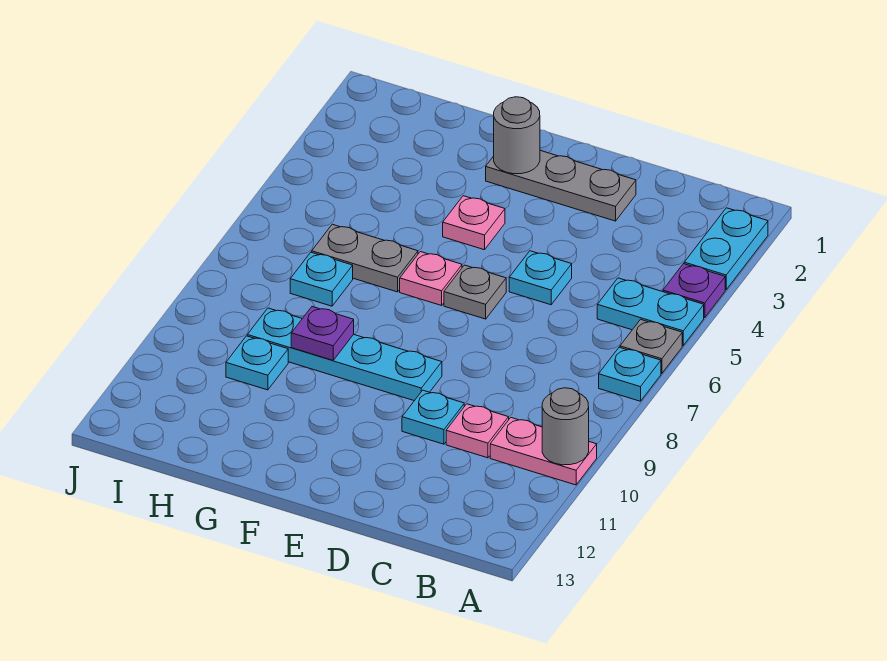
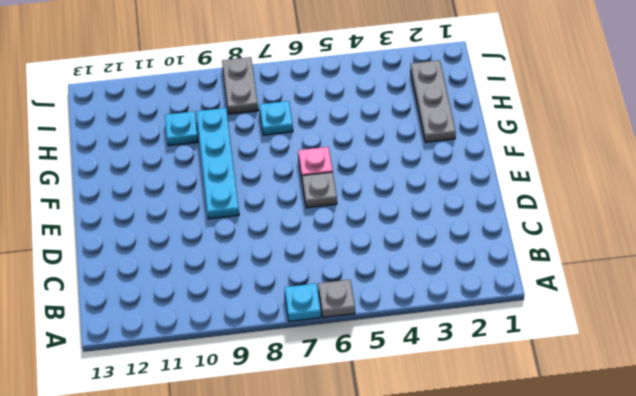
grey plate G2:I2 level 1 -> grey plate D2:F2 level 1
grey plate I8:J8 level 1 -> grey plate G6:H6 level 1
none -> cyan plate A2:A3 level 1
none -> purple plate A4 level 1
none -> cyan plate A5:B5 level 1

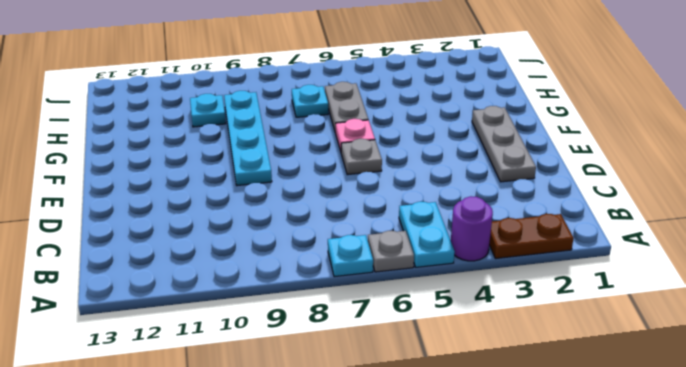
brown plate A2:A3 level 1 -> cyan plate A2:A3 level 1
purple round brick A4 level 1 -> purple plate A4 level 1
none -> pink plate A10:B10 level 1
none -> pink plate C10 level 1
none -> cyan plate D5 level 1

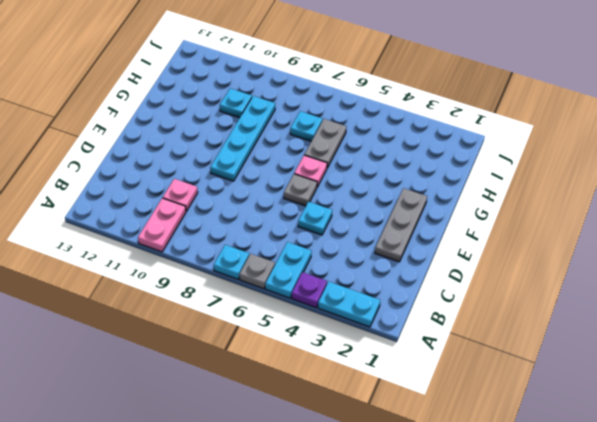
none -> cyan plate D10 level 1
none -> pink plate F4 level 1
none -> grey round brick A10 level 2

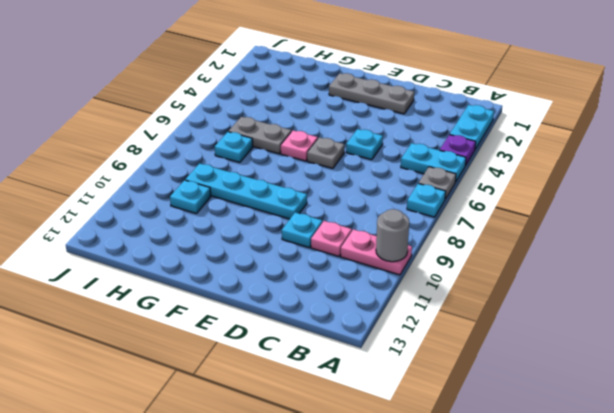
none -> pink plate F4 level 1
none -> grey round brick F2 level 2
none -> purple plate G9 level 2

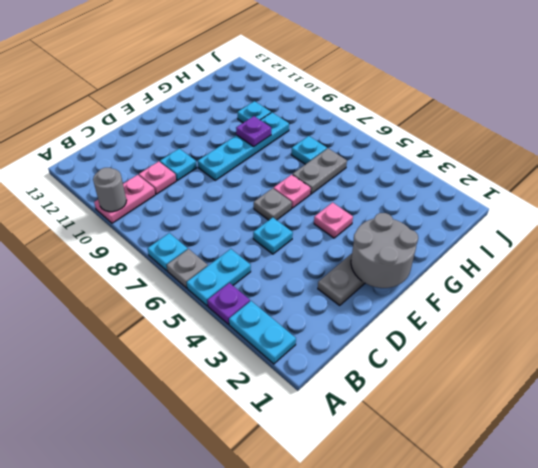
grey round brick E1:F2 level 2 -> grey round brick F2 level 2

